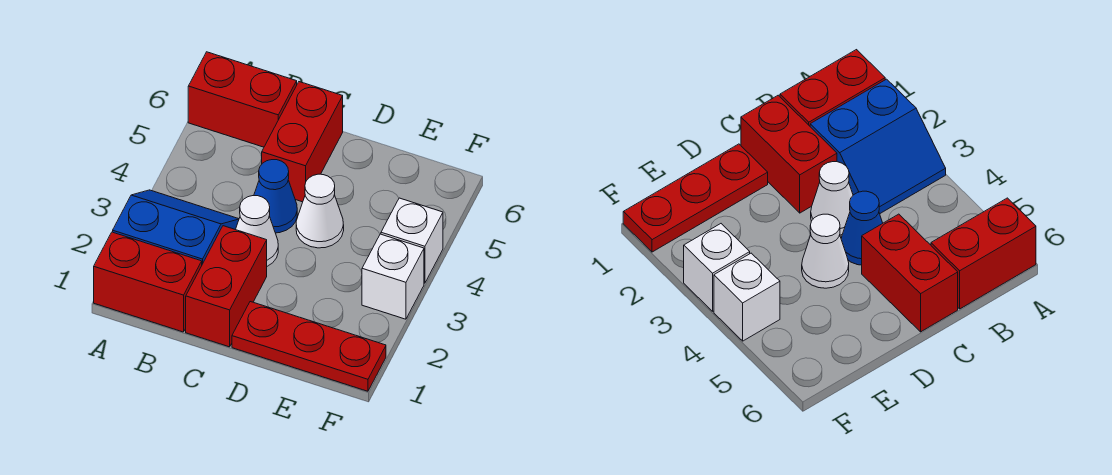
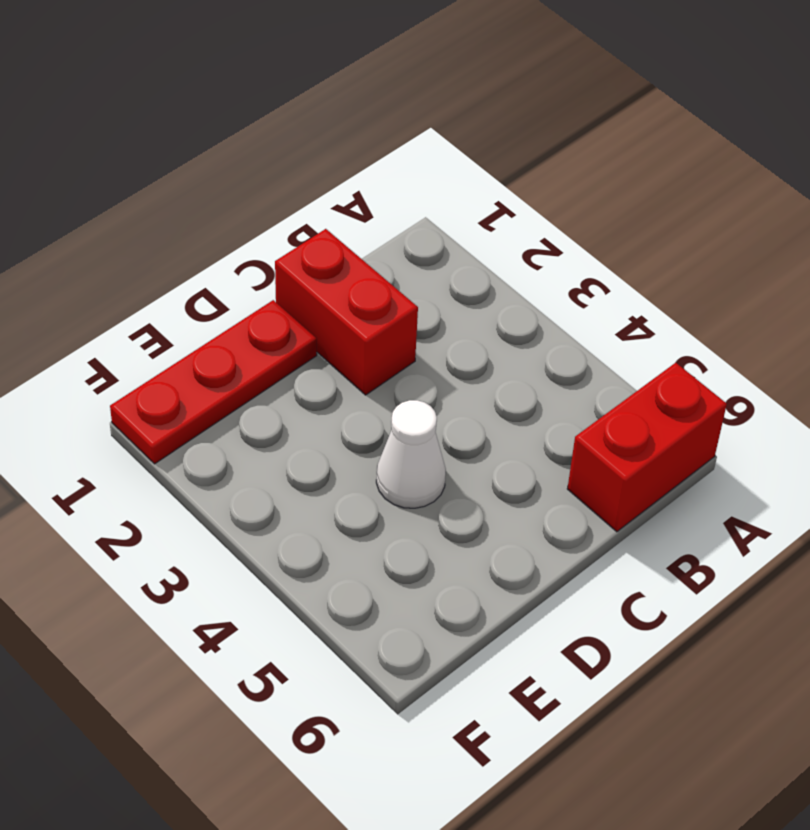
none -> red brick A1:B1 level 1
none -> blue slope A2:B3 level 1 top 2

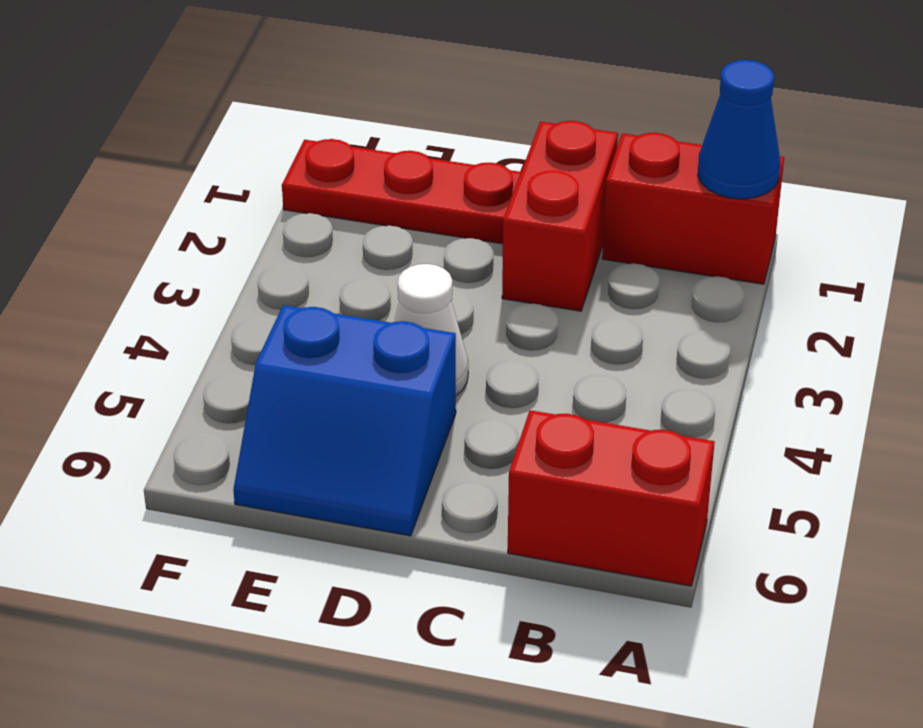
blue cone A1 level 2 -> blue cone C4 level 1
blue slope D5:E6 level 1 top 5 -> blue slope A2:B3 level 1 top 2
none -> white cone C3 level 1
none -> red brick C5:C6 level 1

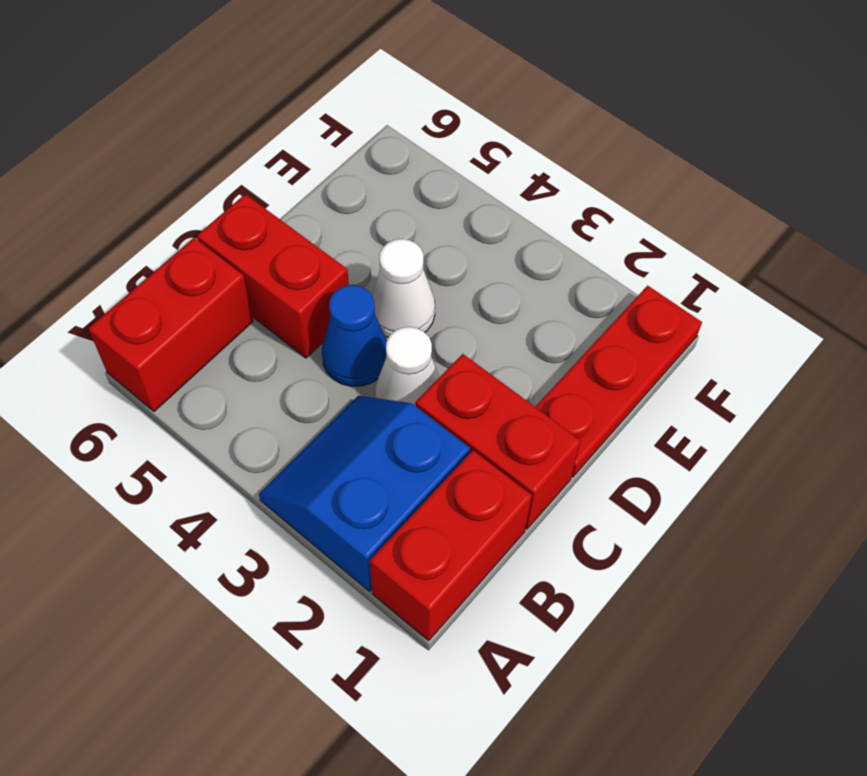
none -> white brick F3 level 1
none -> white brick F4 level 1

